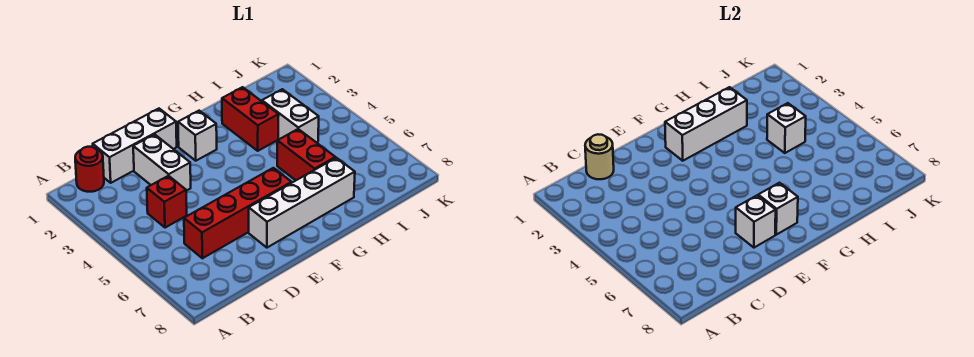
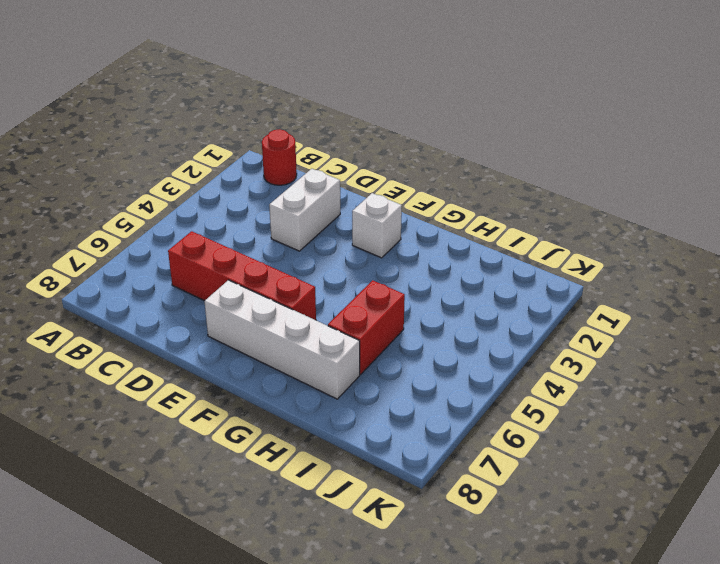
none -> white brick C1:E1 level 1
none -> red brick C4 level 1
none -> red brick H2:H3 level 1

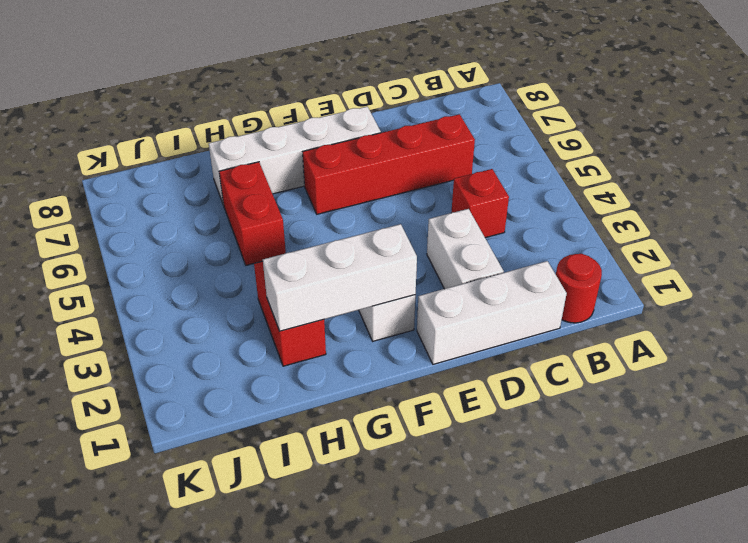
none -> white brick I3:I4 level 1
none -> tan round brick C1 level 2
none -> white brick E7 level 2

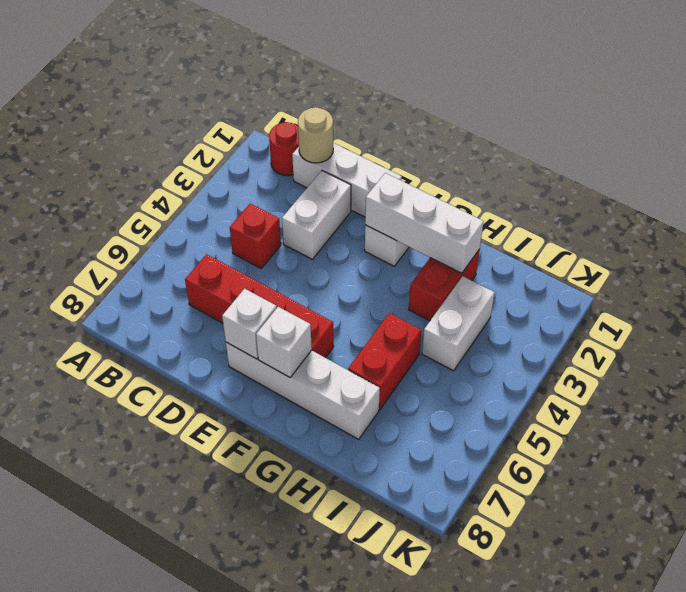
none -> white brick I4 level 2

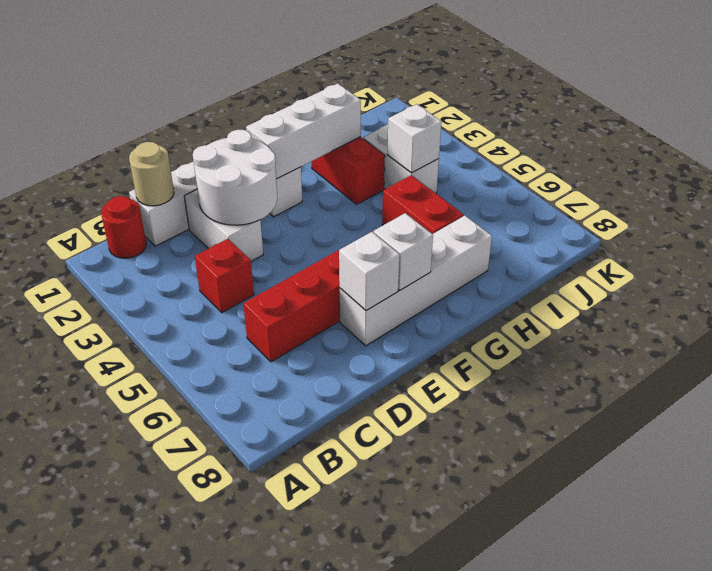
white round brick D2:E3 level 2 -> none

